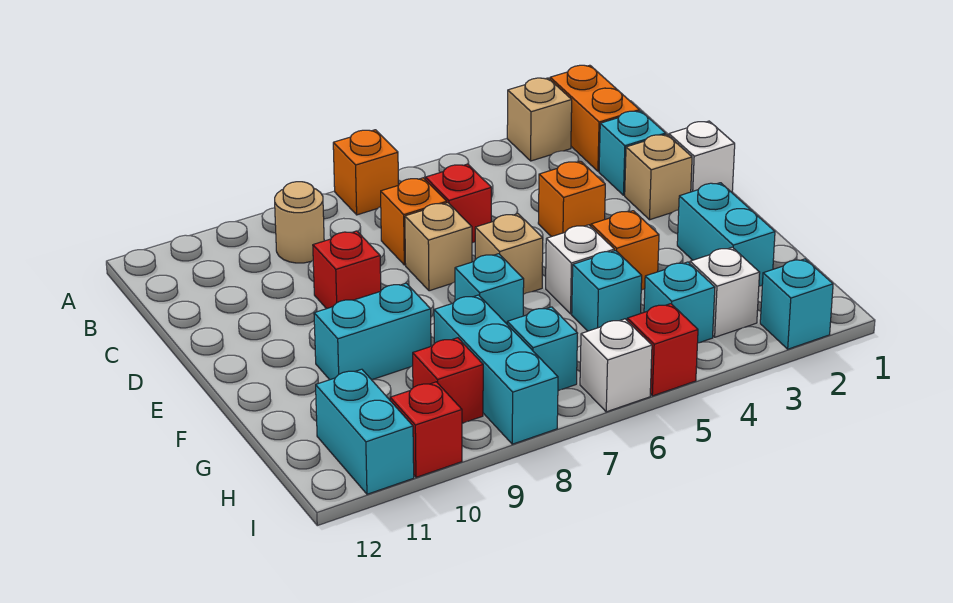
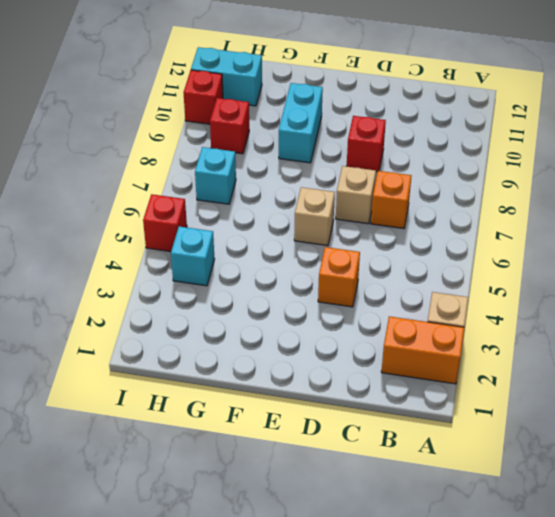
none -> orange brick A7 level 1
none -> tan round brick B9 level 1
none -> cyan brick C2 level 1

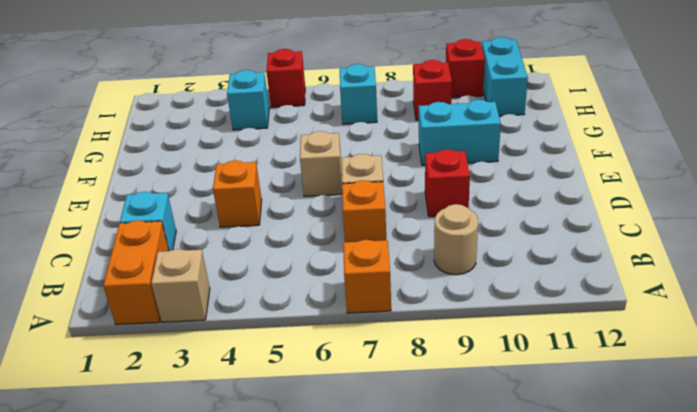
none -> red brick C6 level 1
none -> white brick D1 level 1
none -> tan brick D2 level 1

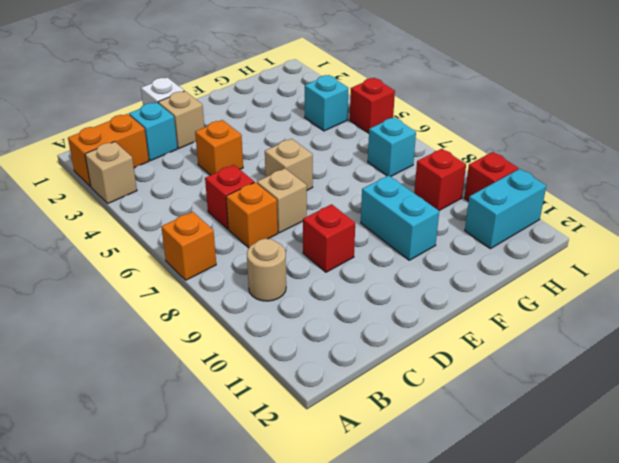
none -> cyan brick F2:G2 level 1
none -> orange brick F4 level 1
none -> white brick F5 level 1

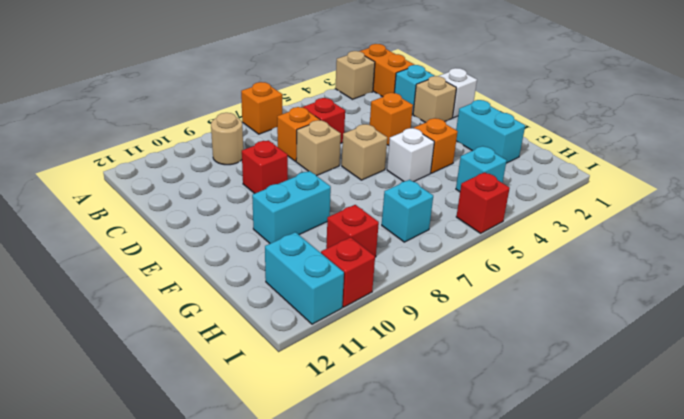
none -> cyan brick F7 level 1
none -> cyan brick G5 level 1
none -> cyan brick G8:I8 level 1

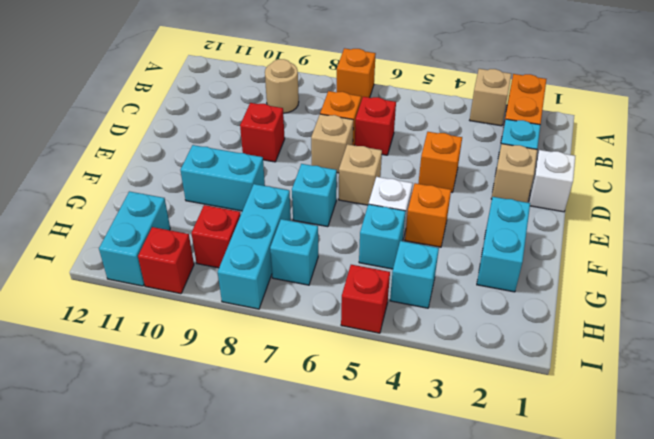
none -> white brick H3 level 1
none -> cyan brick I2 level 1
none -> white brick I6 level 1

